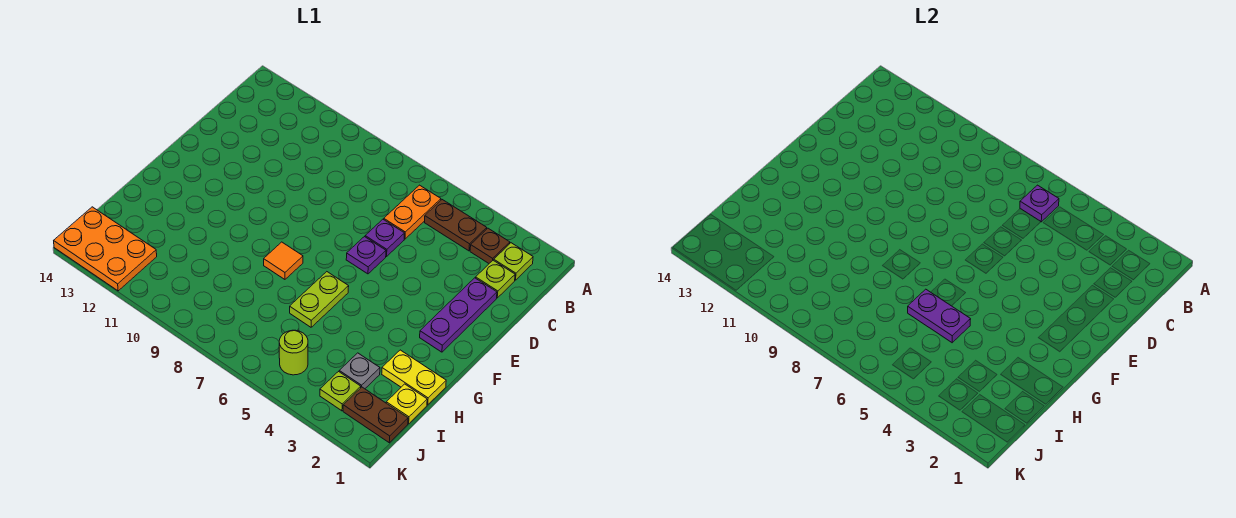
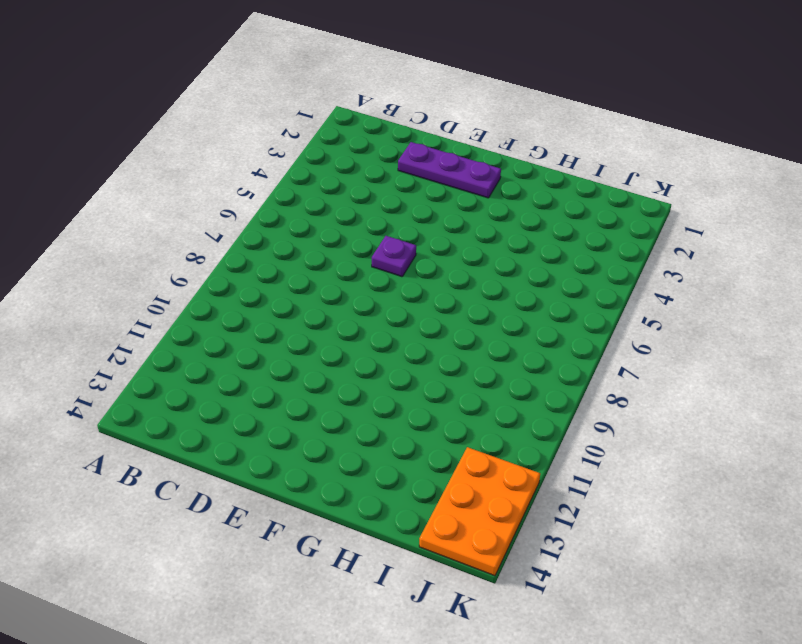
none -> lime plate B2 level 1
none -> brown plate B3 level 1
none -> brown plate B4:B5 level 1

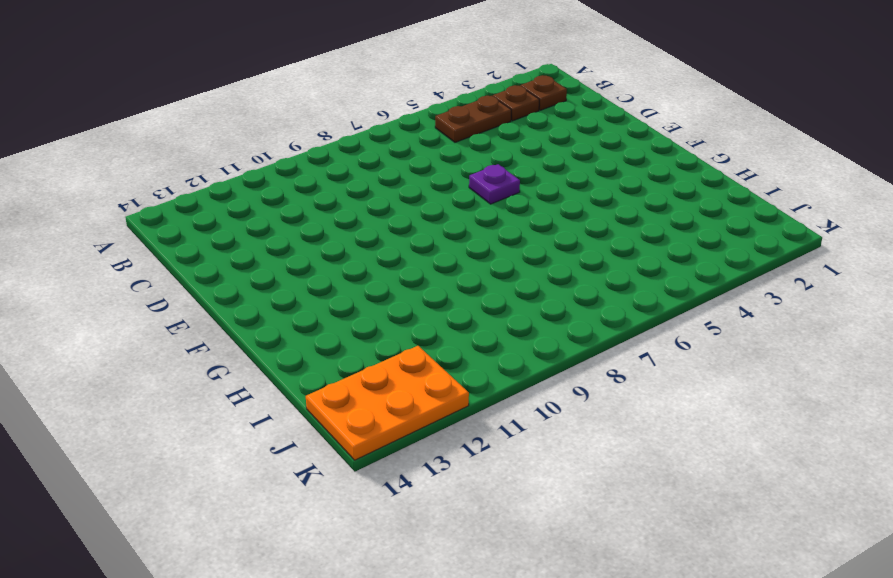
brown plate B2 level 1 -> lime plate B2 level 1
none -> orange plate B6:C6 level 1
none -> lime plate C2 level 1
none -> purple plate D2:F2 level 1

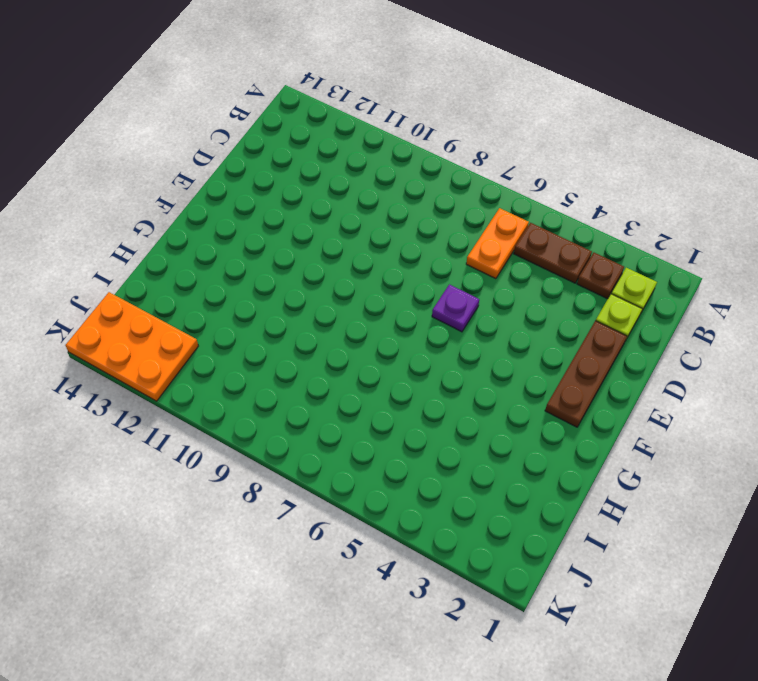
brown plate D2:F2 level 1 -> purple plate D2:F2 level 1
none -> purple plate D6 level 1
none -> lime plate G6:H6 level 1
none -> orange tile G8 level 1

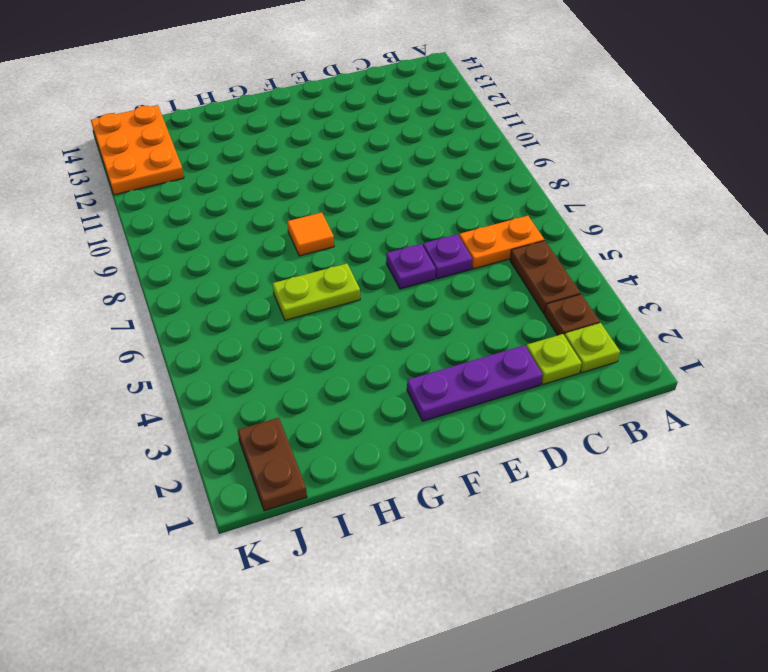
none -> yellow plate H1:H2 level 1
none -> yellow plate I1 level 1
none -> grey plate I3 level 1

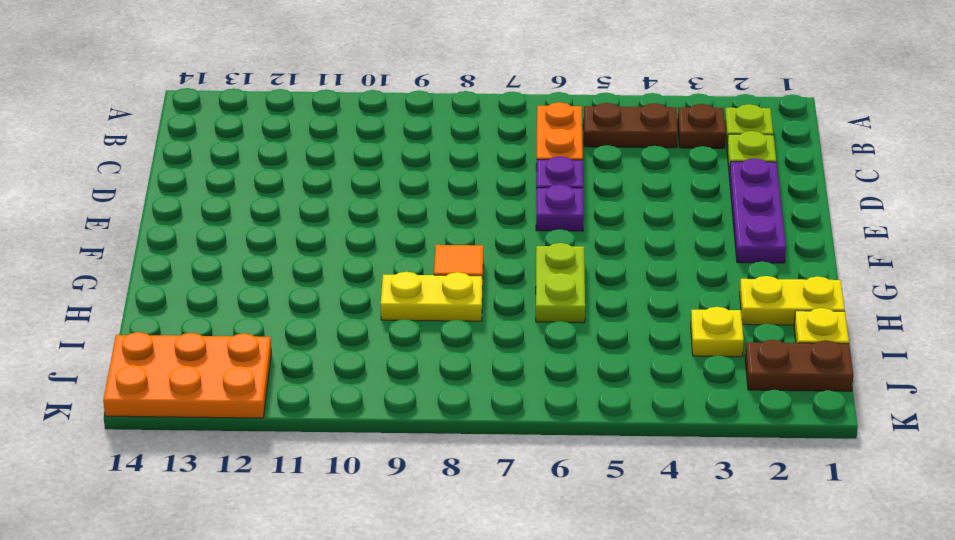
yellow plate H8:H9 level 1 -> none
yellow plate I3 level 1 -> grey plate I3 level 1
none -> lime plate J3 level 1
none -> lime round brick J5 level 1
none -> purple plate B6 level 2

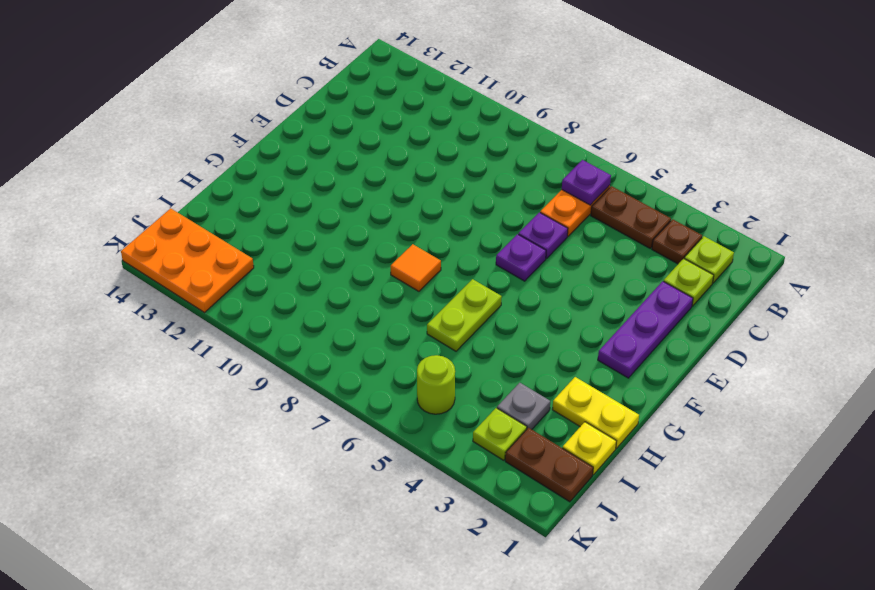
none -> purple plate H5:H6 level 2

